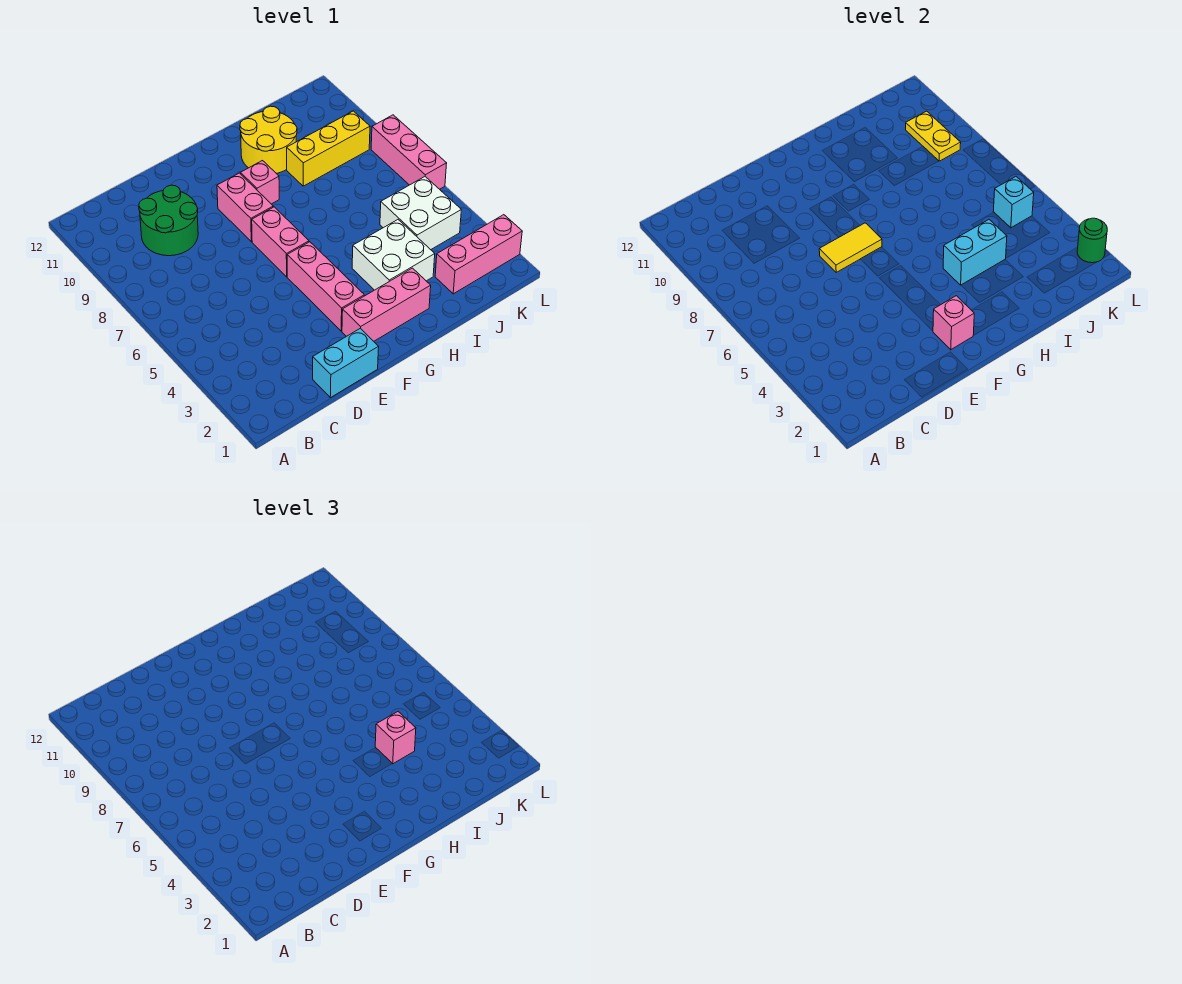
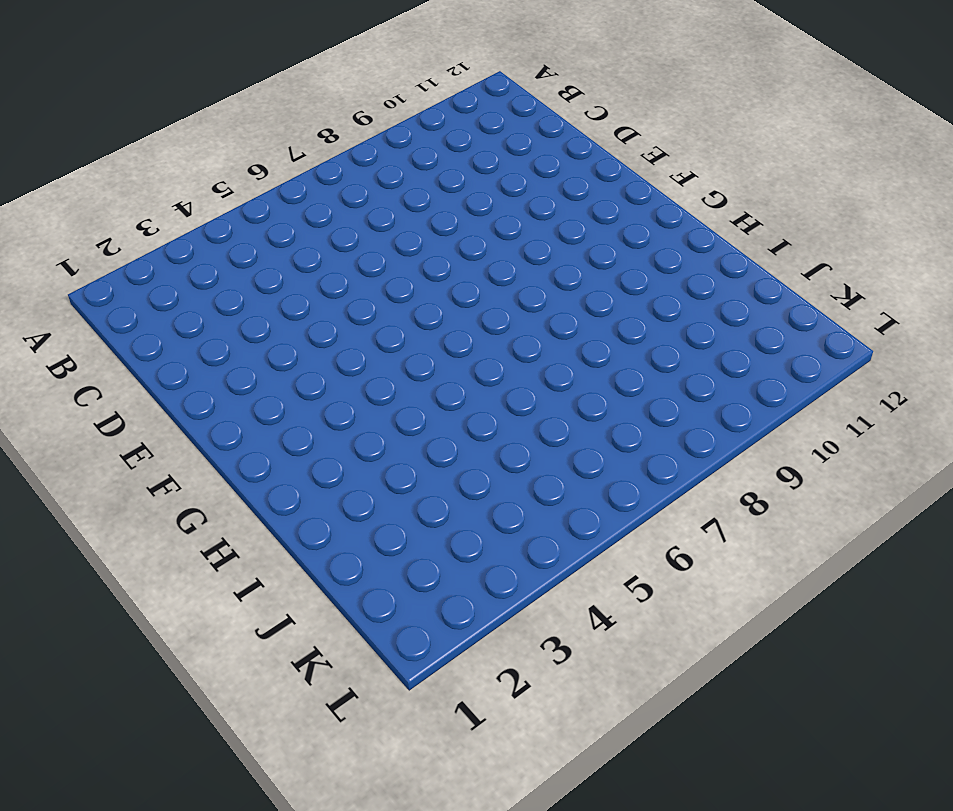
none -> green round brick C9:D10 level 1
none -> cyan brick D1:E1 level 1
none -> pink brick F2:H2 level 1

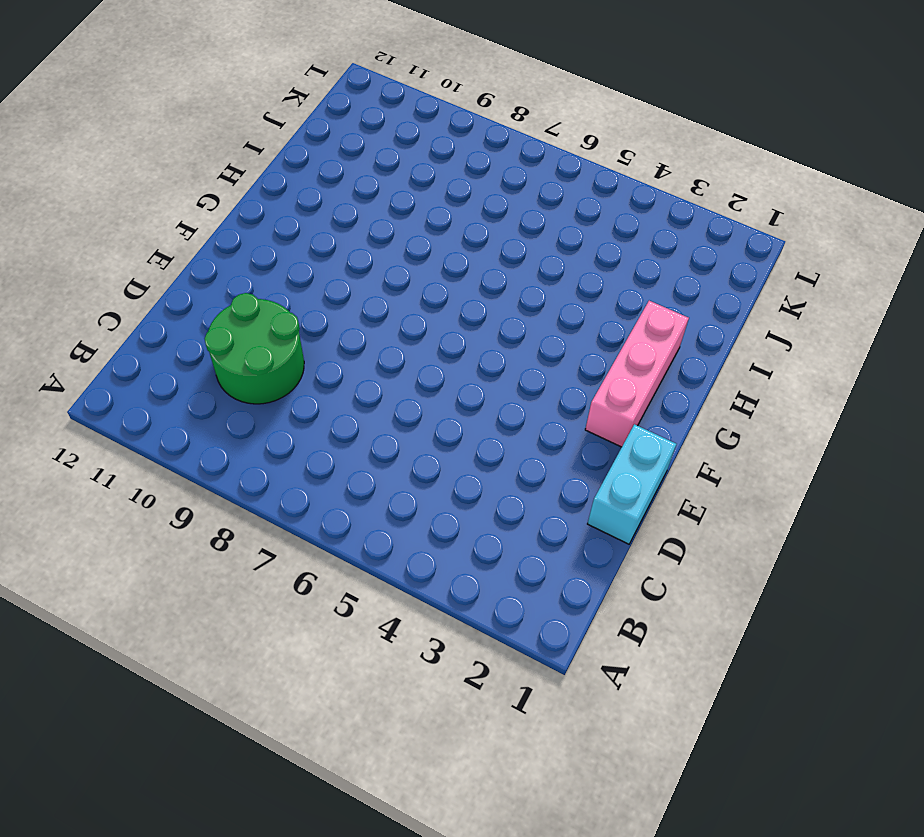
none -> pink brick F3:F5 level 1
none -> pink brick F6:F7 level 1
none -> pink brick F8:F9 level 1

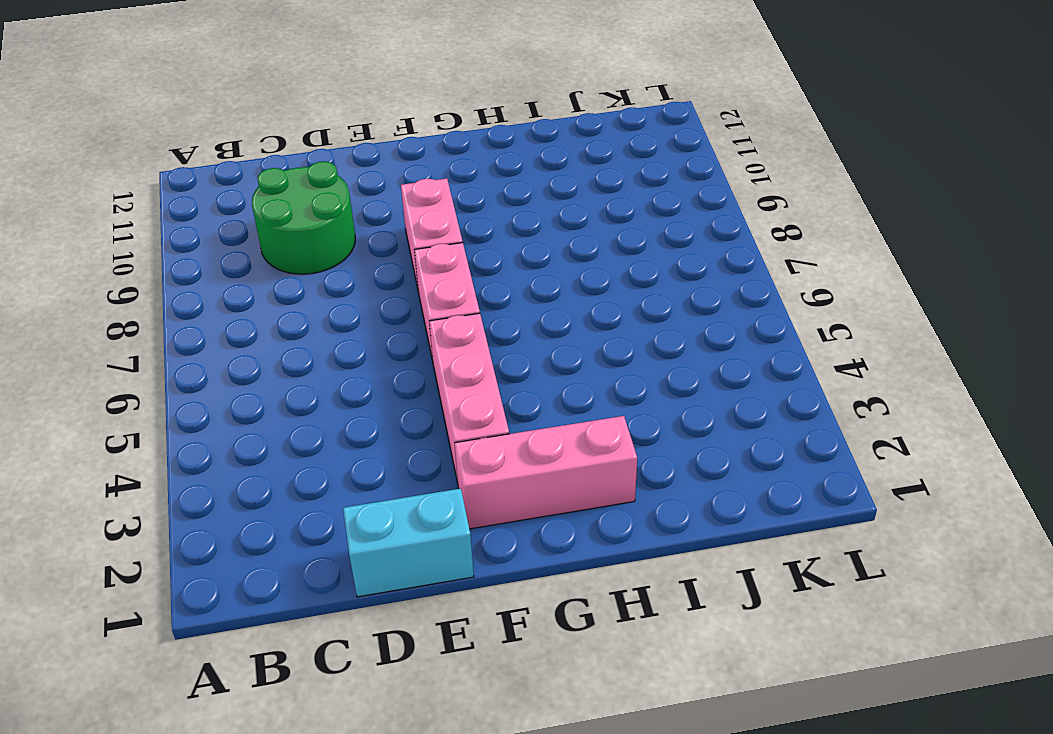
none -> pink brick G9 level 1
none -> white brick H3:I4 level 1
none -> yellow round brick H10:I11 level 1

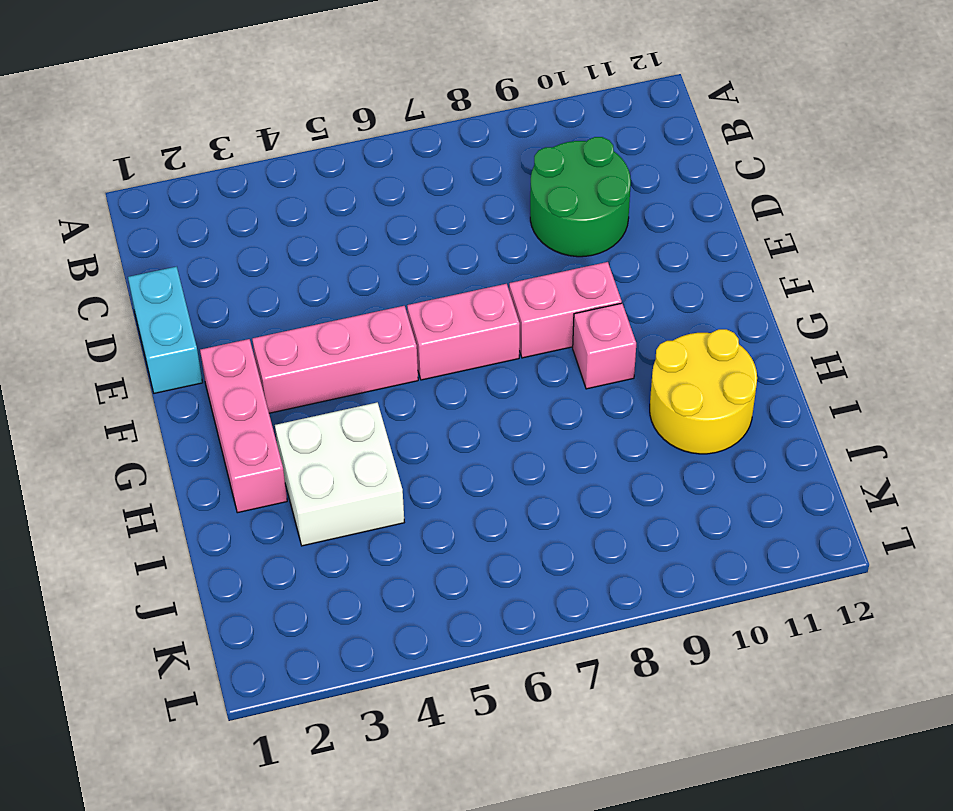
none -> yellow brick I9:K9 level 1
none -> pink brick J2:L2 level 1
none -> white brick J4:K5 level 1

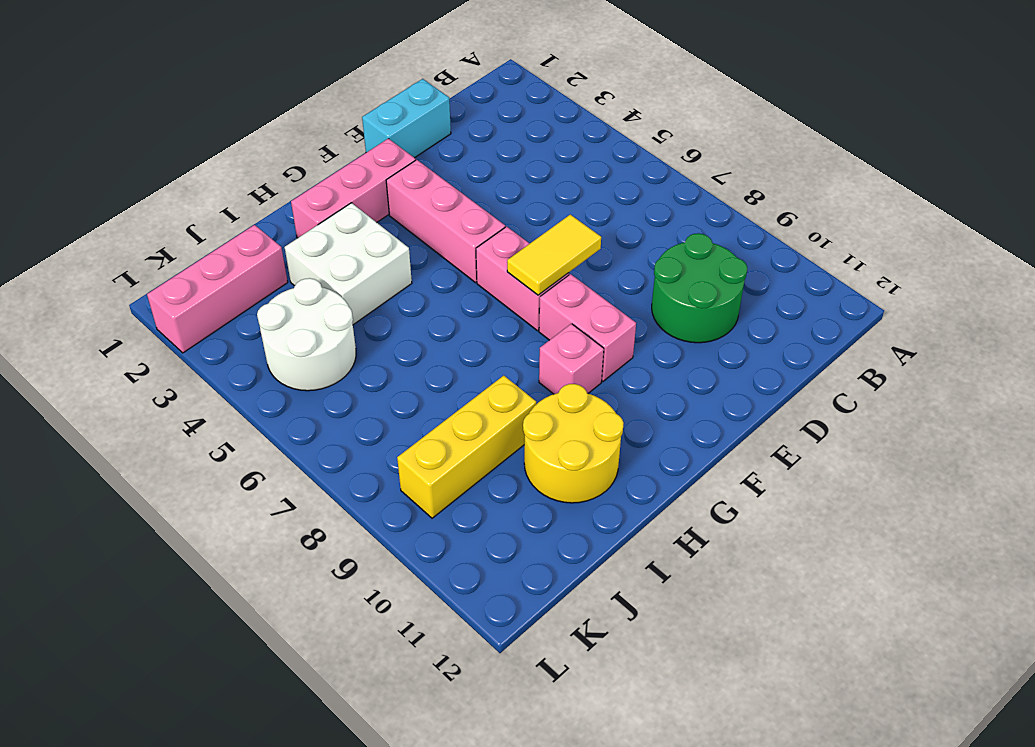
white round brick J4:K5 level 1 -> white brick J4:K5 level 1
none -> pink brick L6:L8 level 1
none -> pink brick F2 level 2
none -> cyan brick H4:I4 level 2

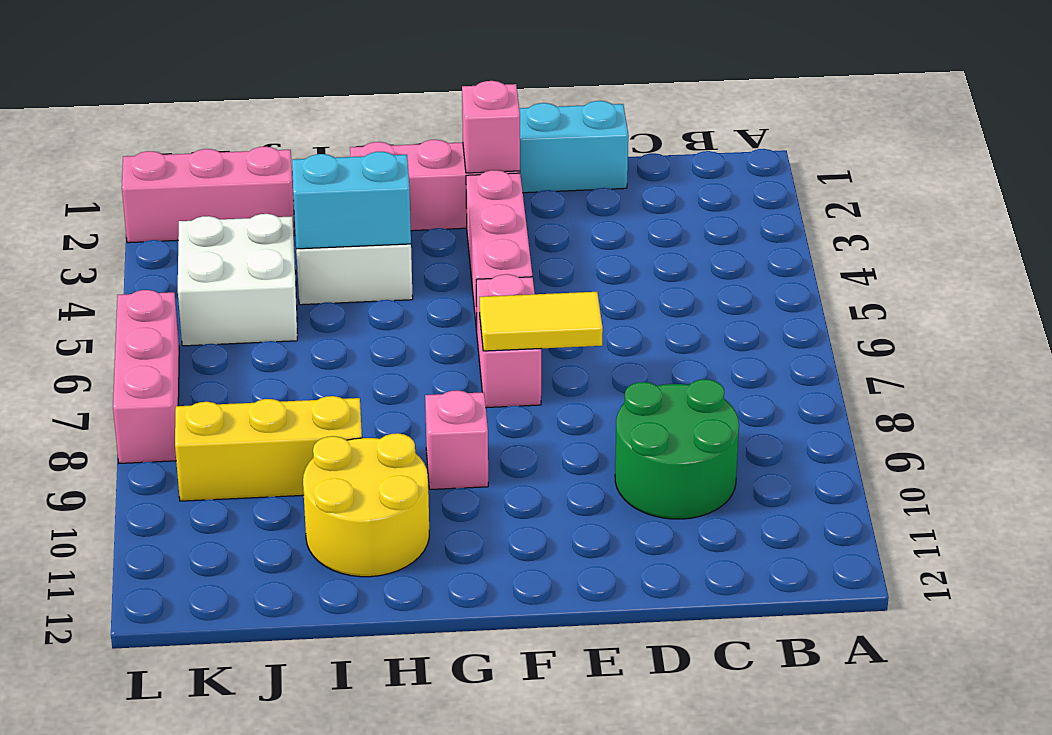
none -> pink brick F8:F9 level 1
none -> cyan brick K5 level 2
none -> yellow plate K9:K10 level 2

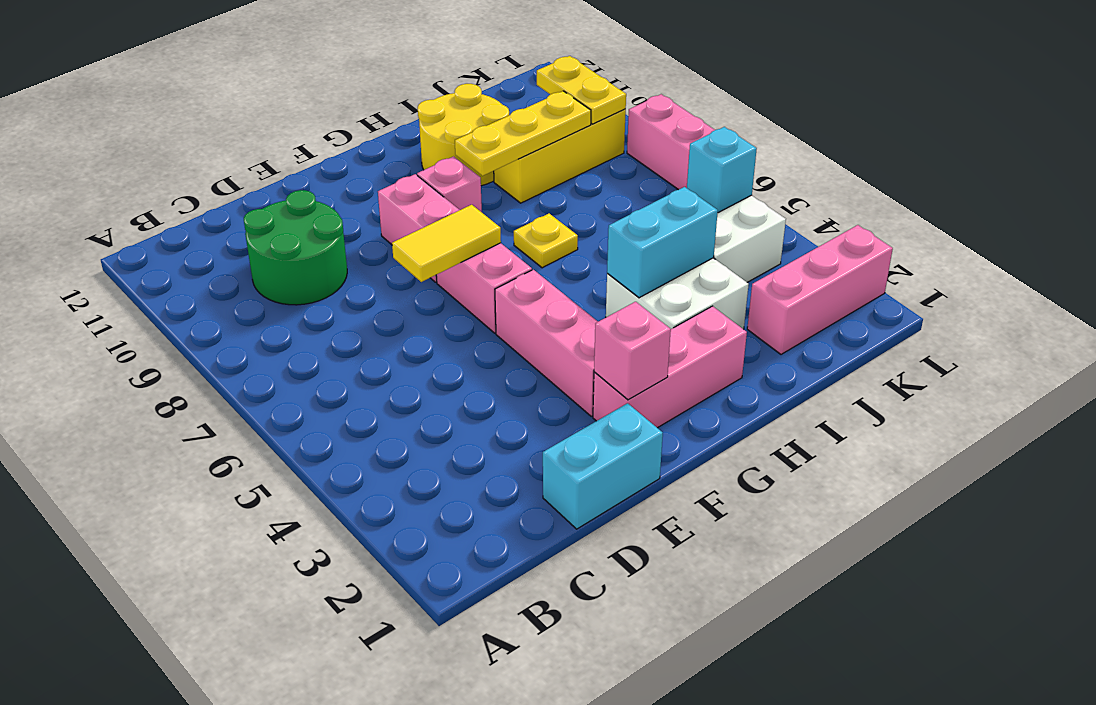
yellow plate H7 level 1 -> none
yellow plate H9:J9 level 2 -> none
none -> green round brick L2 level 2
none -> pink brick I4 level 3

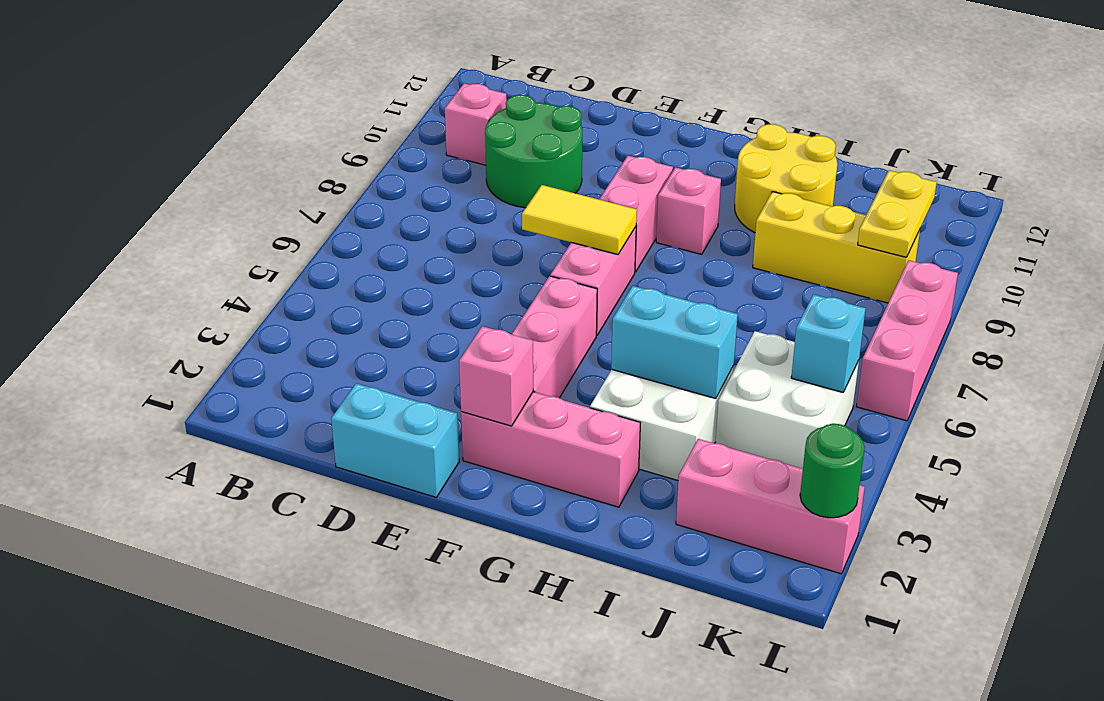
pink brick B10 level 1 -> pink brick I4 level 3

